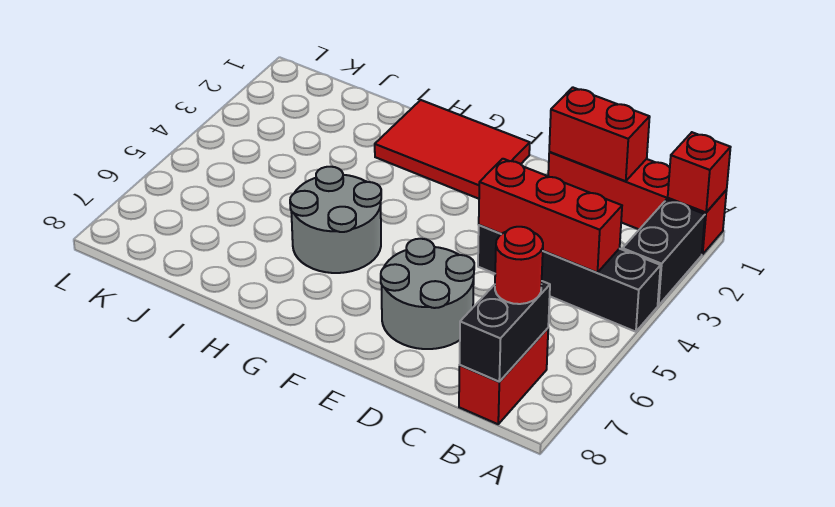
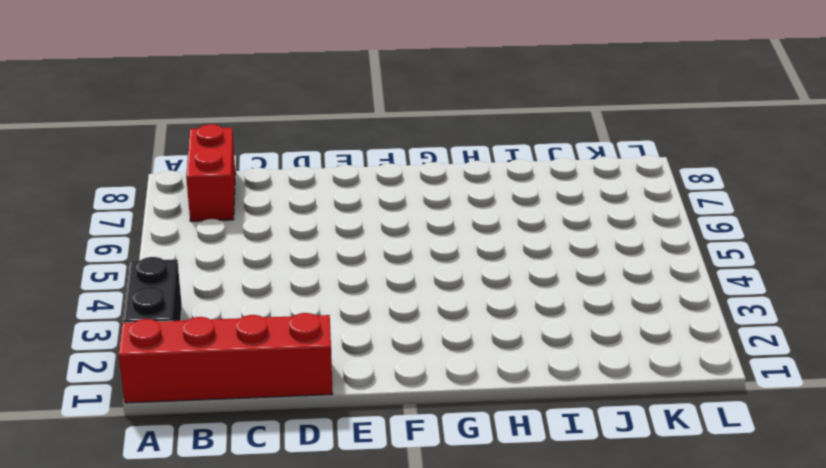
none -> black brick A4:D4 level 1
none -> grey round brick D6:E7 level 1
none -> red tile F1:H2 level 1

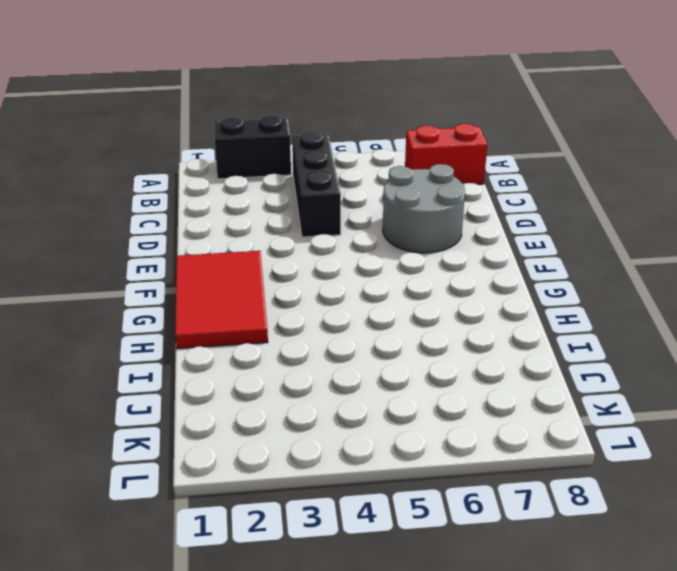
black brick B4:D4 level 1 -> black brick A4:D4 level 1
none -> red brick A1:D1 level 1
none -> grey round brick G5:H6 level 1
none -> red brick A1 level 2

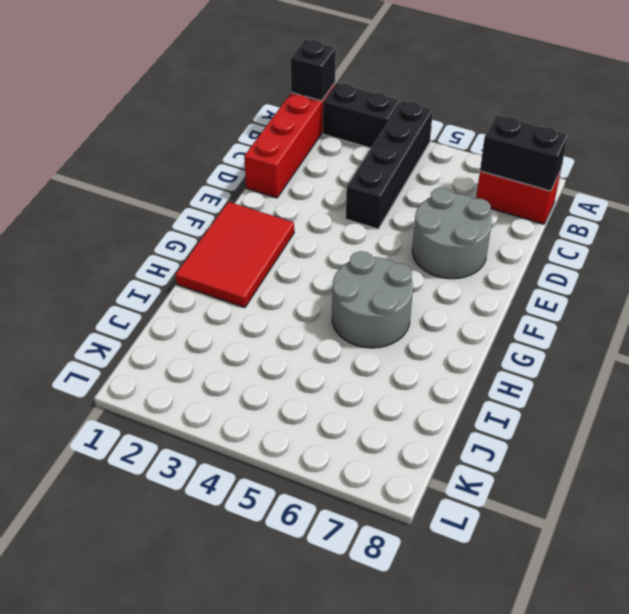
black brick A1 level 2 -> red brick A1 level 2
none -> red brick B4:D4 level 2
none -> red brick C1:D1 level 2
none -> red round brick B7 level 3

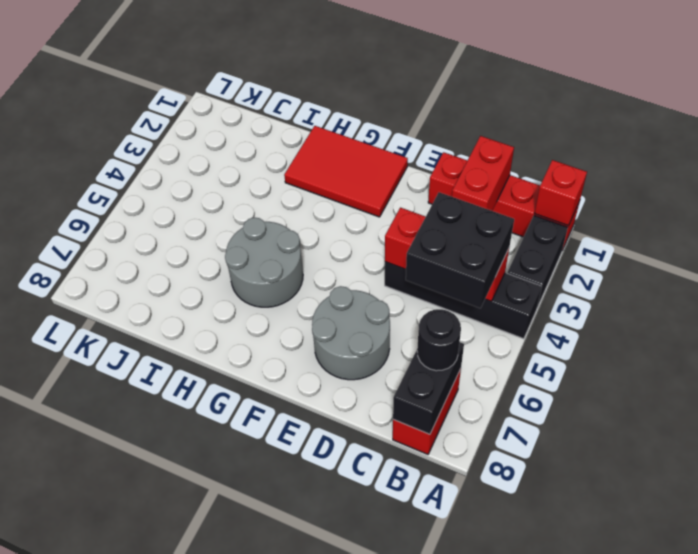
black brick B4:C5 level 3 -> none
black round brick B7 level 3 -> red round brick B7 level 3
red brick C1:C2 level 2 -> red brick C1:D1 level 2

